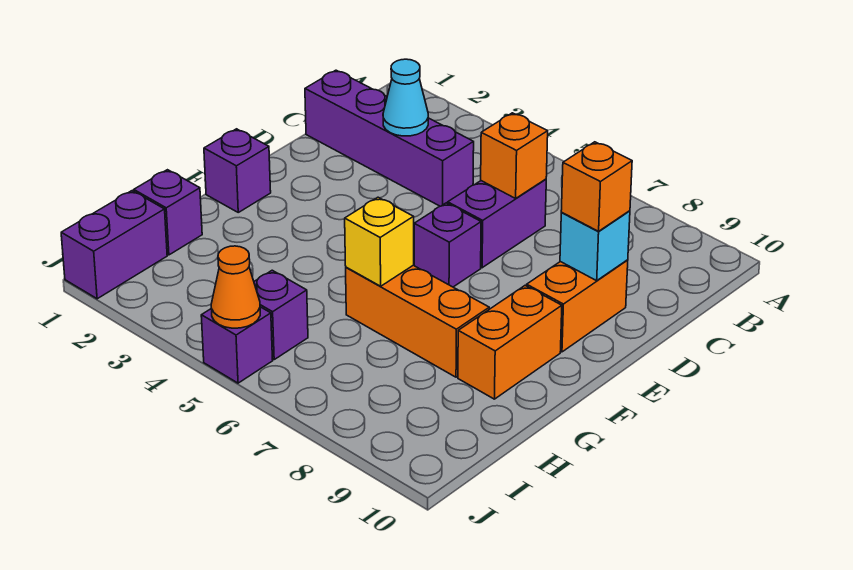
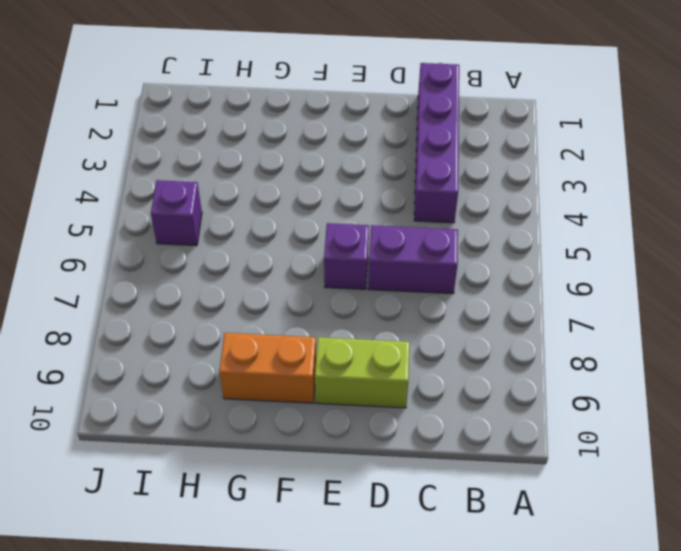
lime brick D9:E9 level 1 -> orange brick D9:E9 level 1
none -> purple brick F1 level 1
none -> orange brick G6:G8 level 1
none -> purple brick H1 level 1

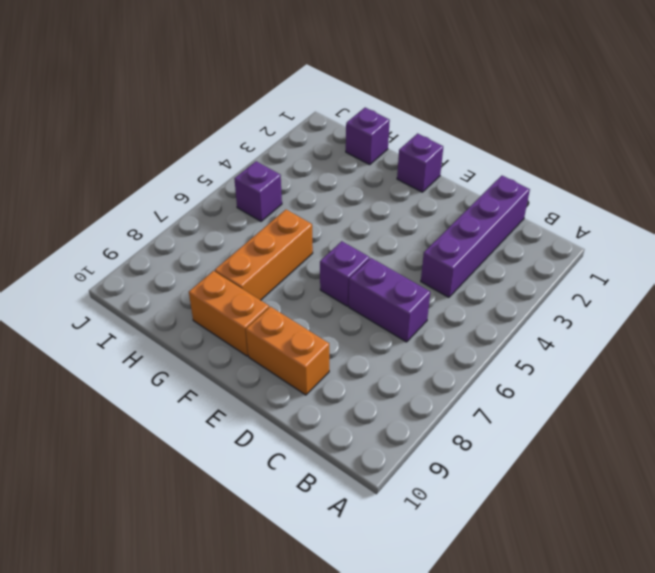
none -> purple brick I1:J1 level 1
none -> purple brick J5 level 1
none -> cyan cone C3 level 2

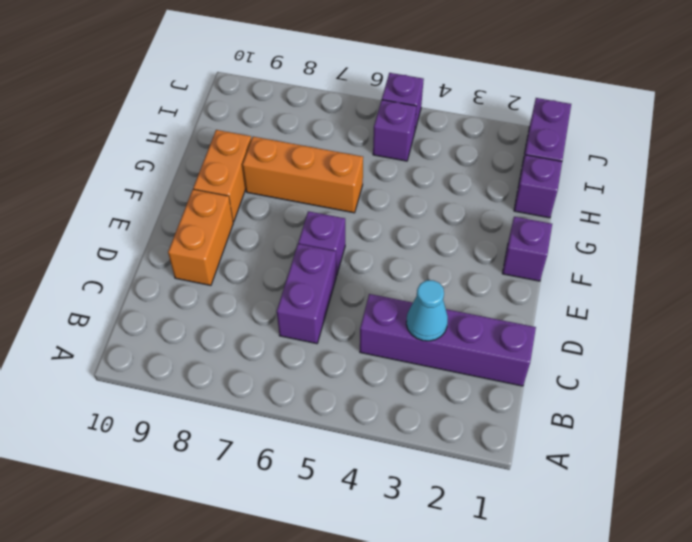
none -> orange brick C6 level 2
none -> cyan brick D9 level 2
none -> yellow brick G6 level 2

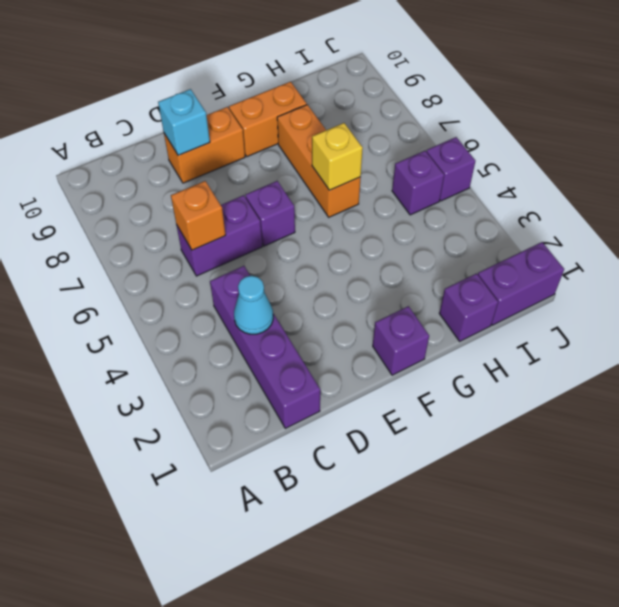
none -> orange cone J5 level 2
none -> orange brick D9 level 3

